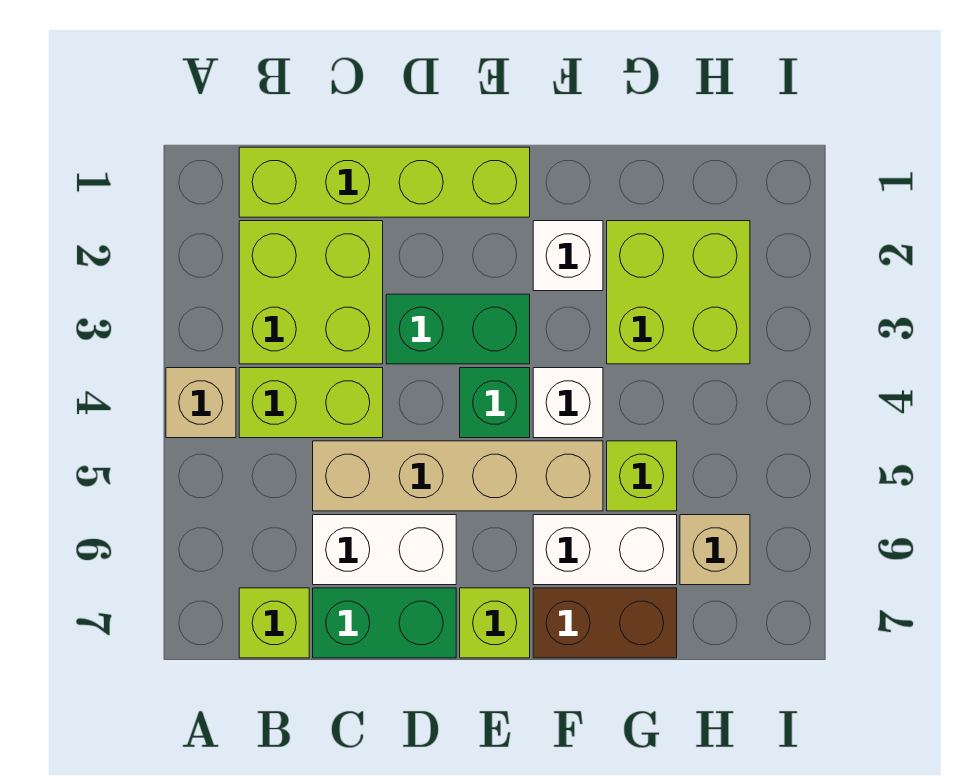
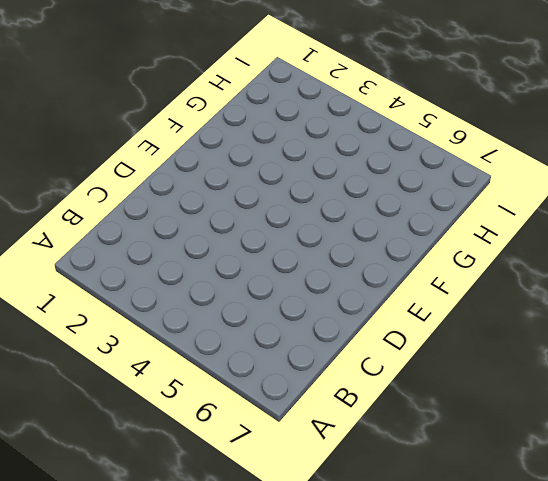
none -> tan brick A4 level 1
none -> lime brick B1:E1 level 1
none -> lime brick B2:C3 level 1

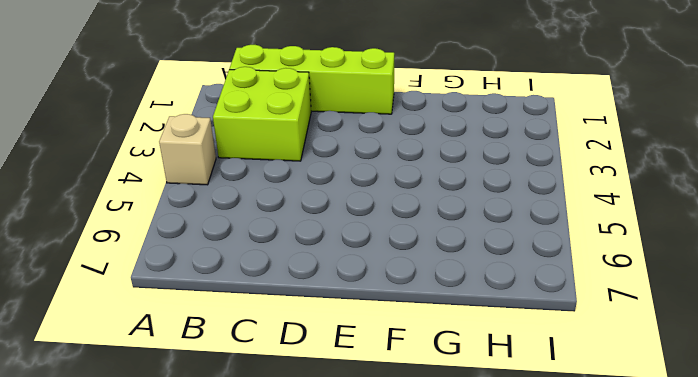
none -> lime brick B4:C4 level 1
none -> lime brick B7 level 1
none -> tan brick C5:F5 level 1

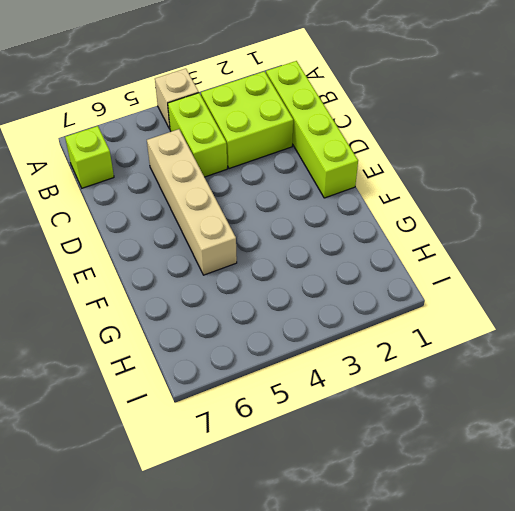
none -> white brick C6:D6 level 1
none -> green brick C7:D7 level 1
none -> green brick D3:E3 level 1

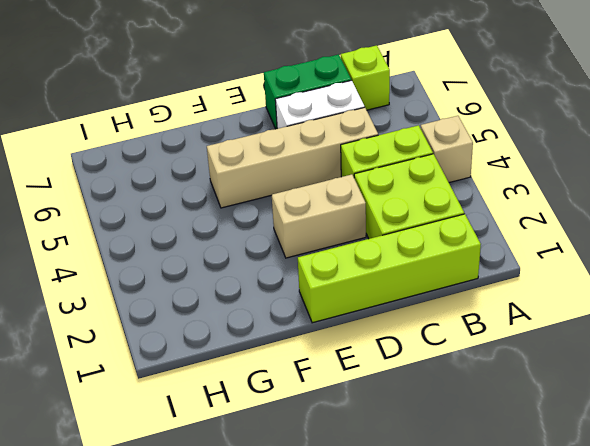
tan brick D3:E3 level 1 -> green brick D3:E3 level 1
none -> green brick E4 level 1
none -> lime brick E7 level 1
none -> white brick F2 level 1

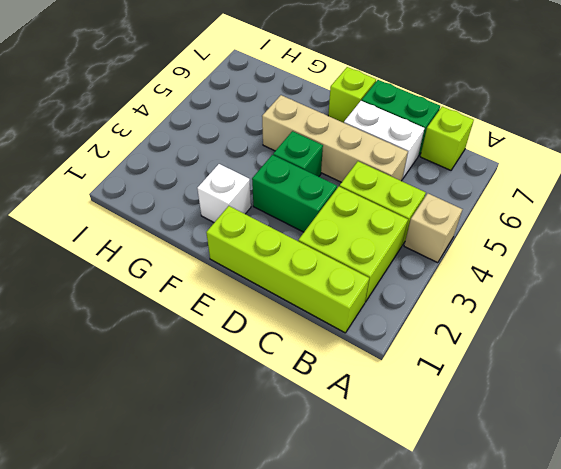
none -> white brick F4 level 1
none -> white brick F6:G6 level 1
none -> brown brick F7:G7 level 1

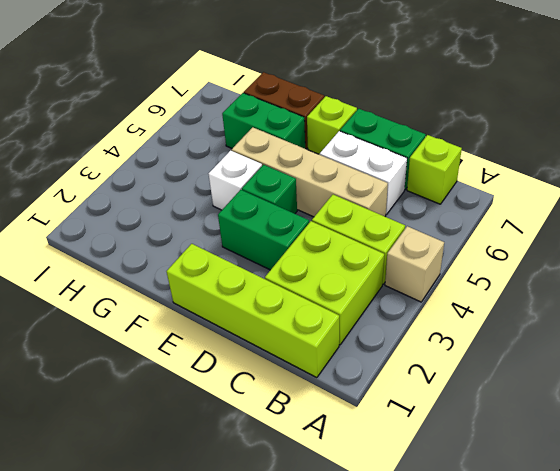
green brick F6:G6 level 1 -> white brick F6:G6 level 1
none -> white brick F2 level 1
none -> lime brick G2:H3 level 1
none -> lime brick G5 level 1

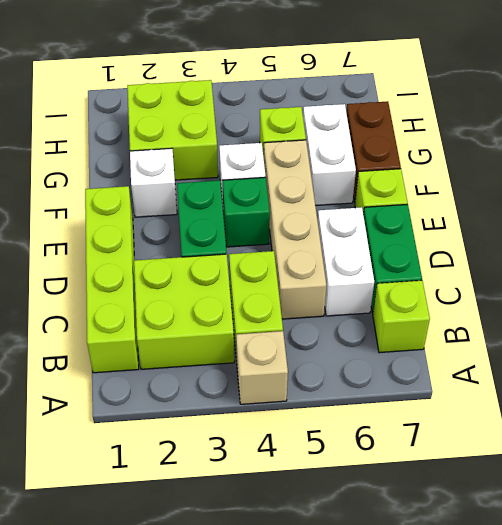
none -> tan brick H6 level 1

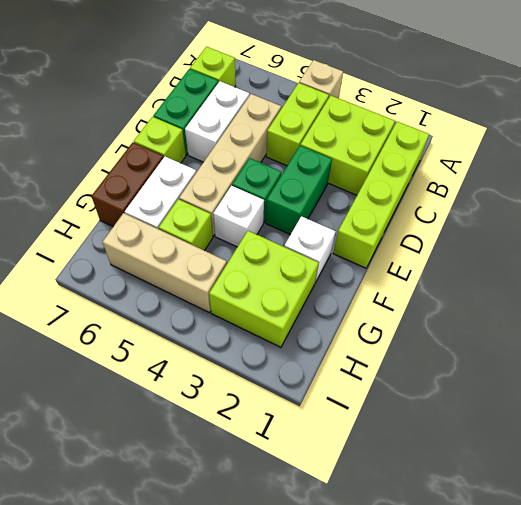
tan brick H4:H6 level 1 -> tan brick H6 level 1

